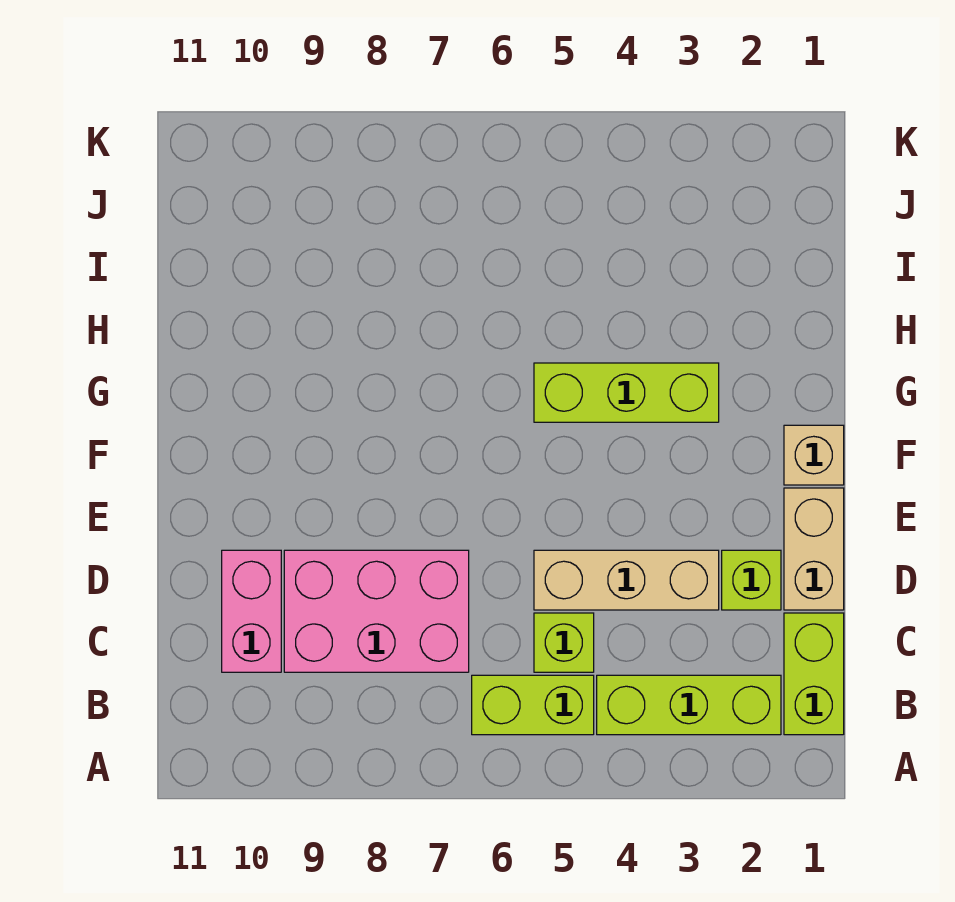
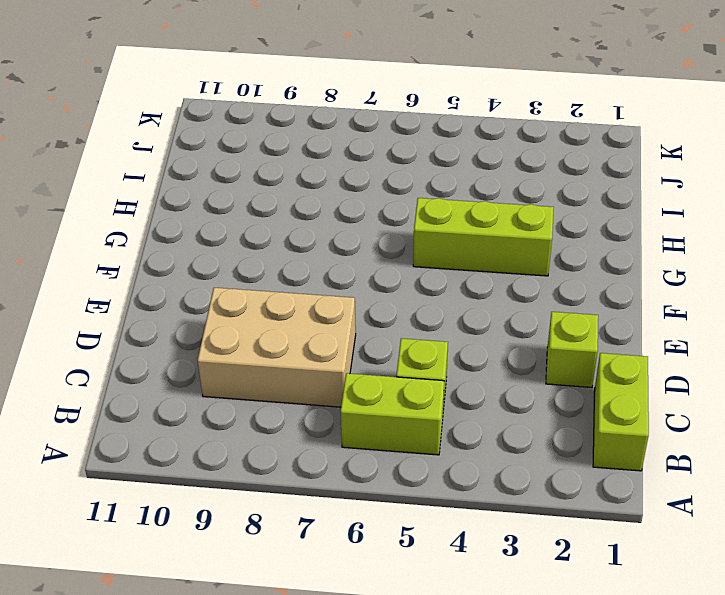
tan brick C7:D9 level 1 -> pink brick C7:D9 level 1
none -> lime brick B2:B4 level 1
none -> pink brick C10:D10 level 1

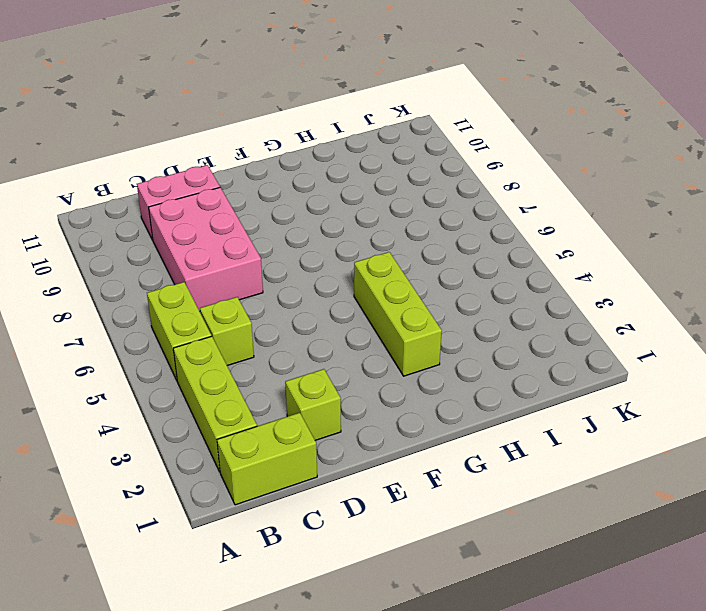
none -> tan brick D1:E1 level 1
none -> tan brick D3:D5 level 1

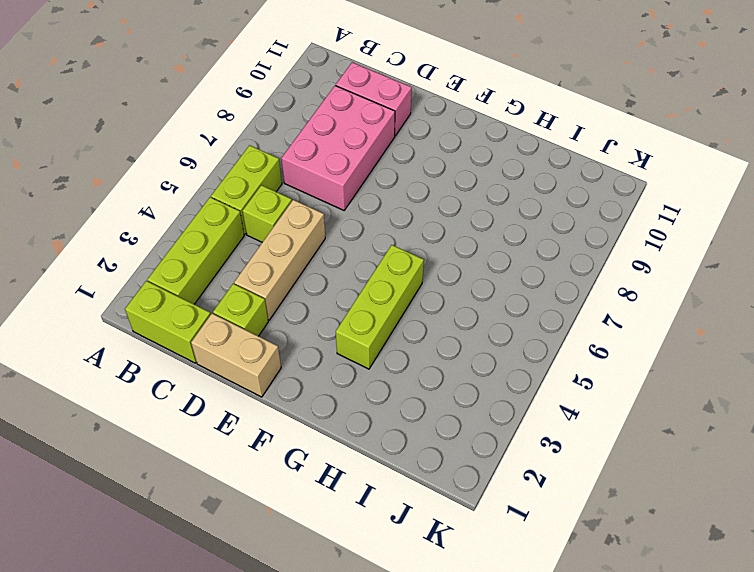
none -> tan brick F1 level 1

